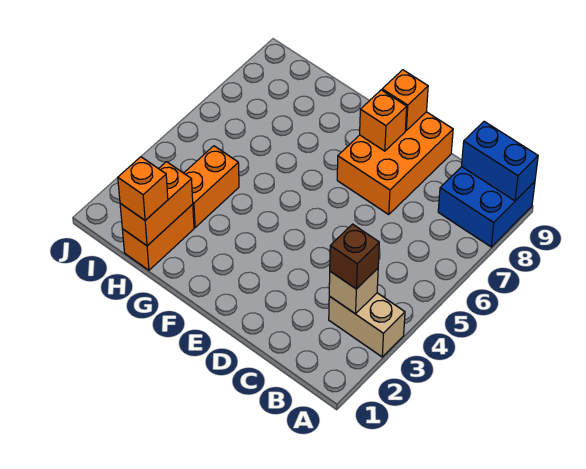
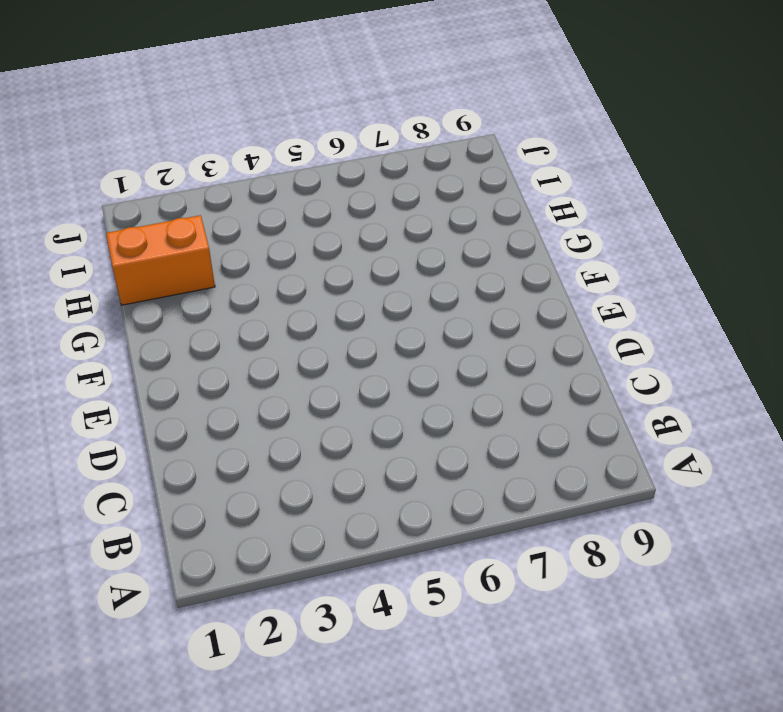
none -> tan brick A3:B3 level 1
none -> blue brick A8:B9 level 1
none -> orange brick D7:E9 level 1

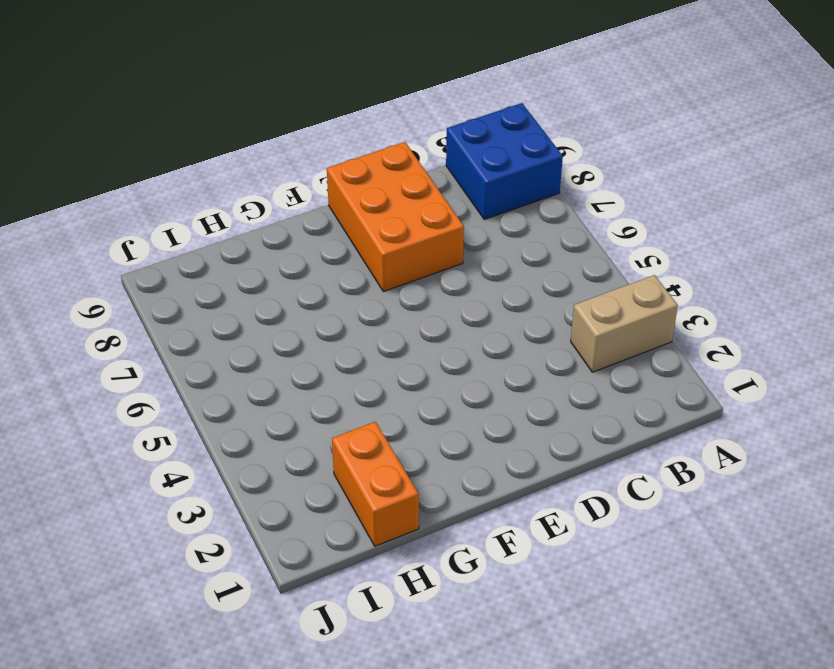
none -> orange brick H3:H4 level 1
none -> blue brick A9:B9 level 2
none -> tan brick B3 level 2

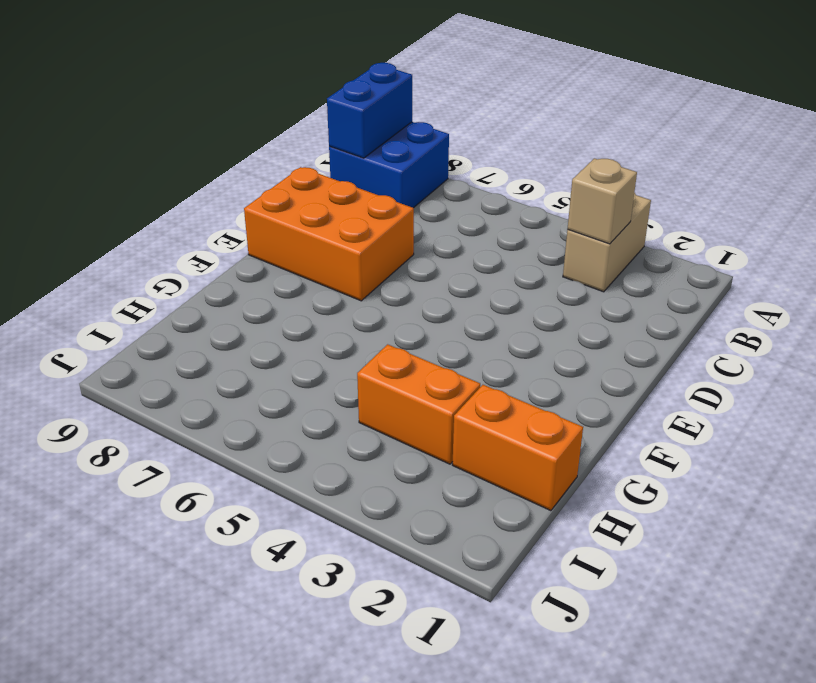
none -> orange brick E8 level 2
none -> orange brick E9 level 2
none -> orange brick H1:H2 level 2

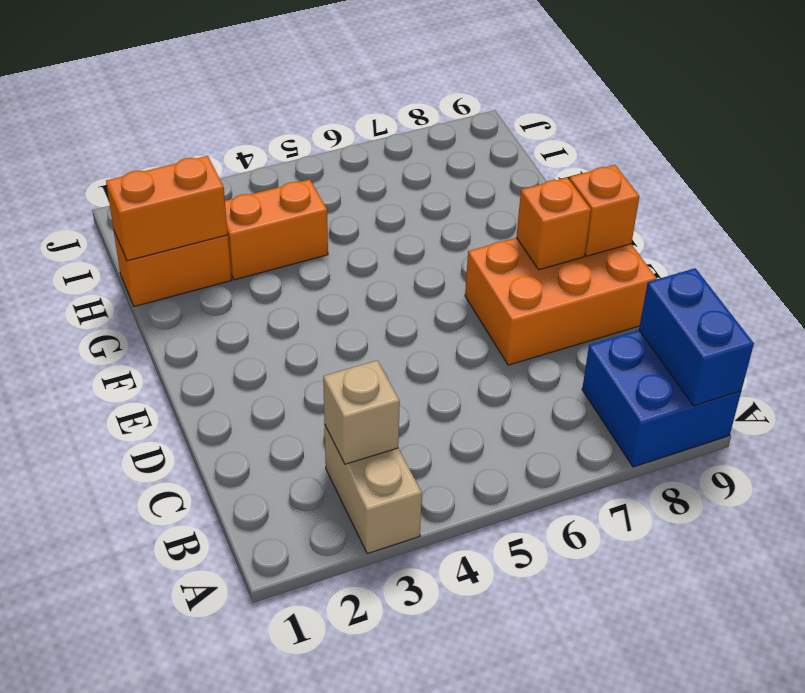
none -> brown brick B3 level 3
none -> orange brick H1 level 3

